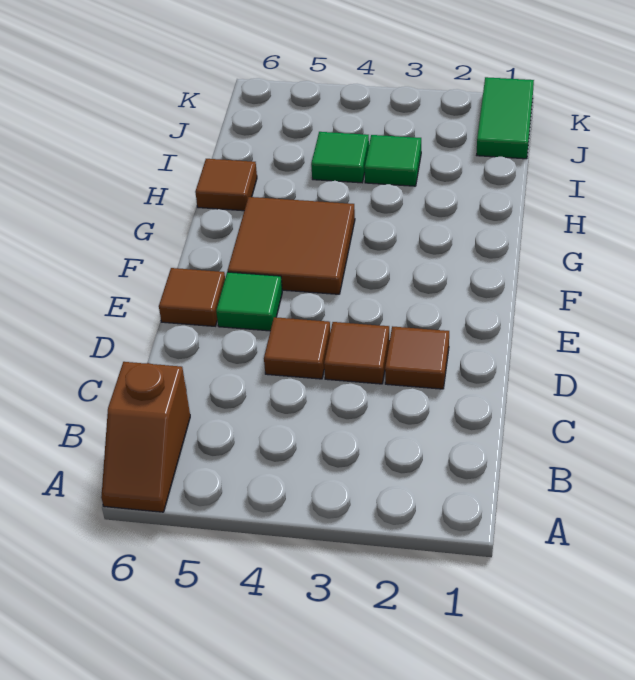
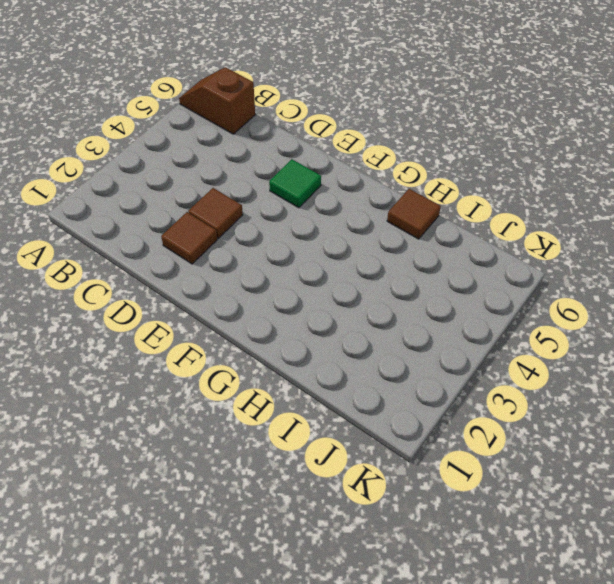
none -> brown tile D4 level 1
none -> brown tile E6 level 1

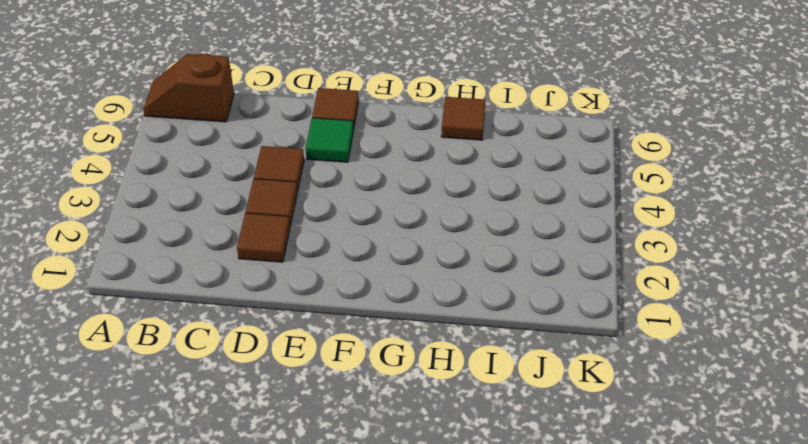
none -> brown tile F4:G5 level 1
none -> green tile I3 level 1

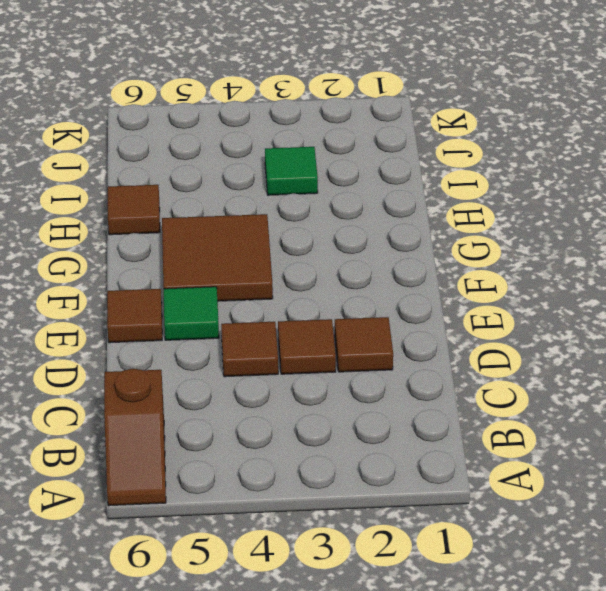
none -> green tile I4 level 1
none -> green tile J1:K1 level 1

